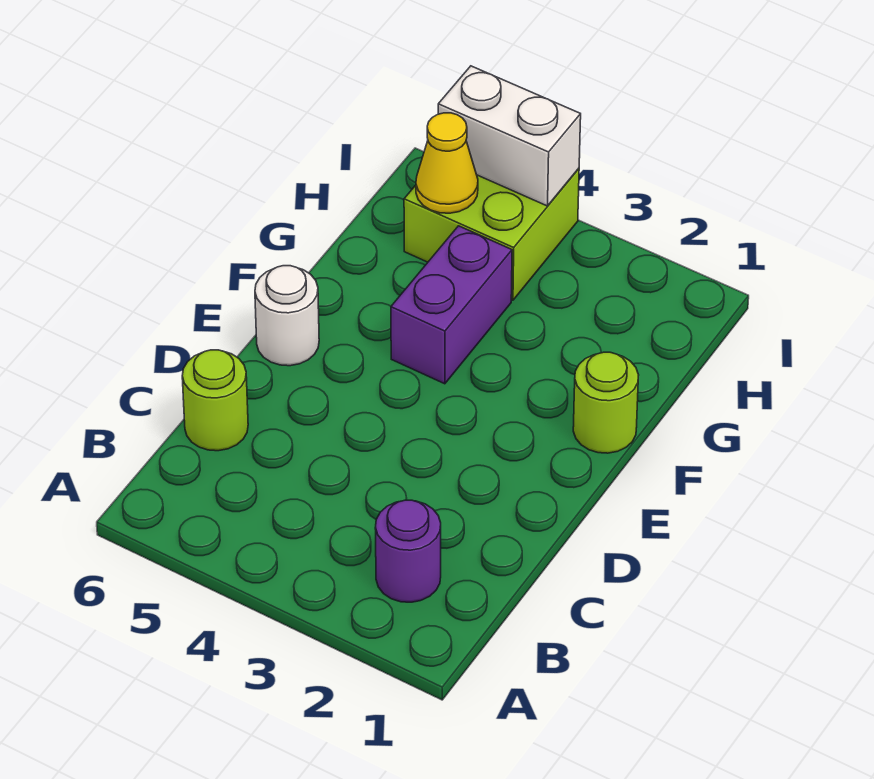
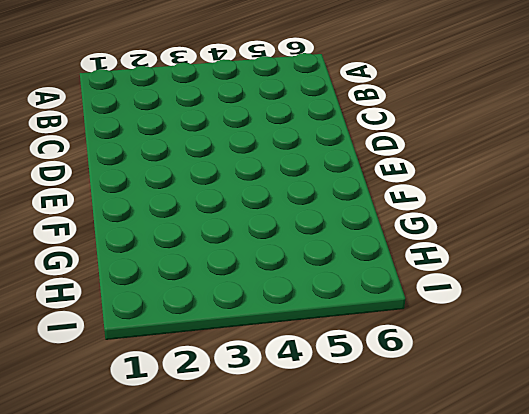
none -> purple round brick B2 level 1
none -> lime round brick C6 level 1

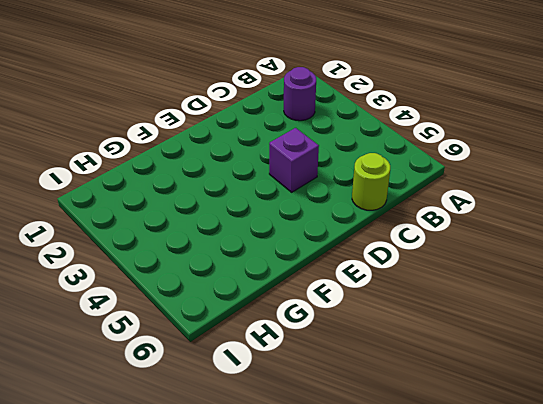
purple brick D4 level 1 -> none
none -> white round brick E6 level 1
none -> lime round brick F1 level 1

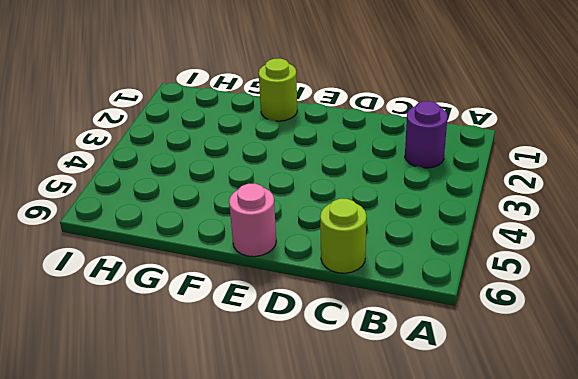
pink round brick E6 level 1 -> white round brick E6 level 1
none -> purple brick F4:G4 level 1
none -> lime brick H4:I5 level 1

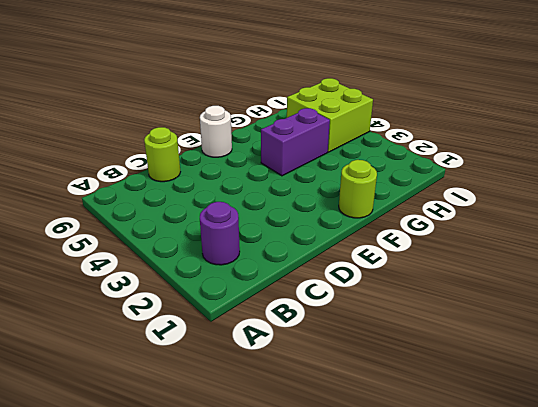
none -> yellow cone H5 level 2
none -> white brick I4:I5 level 2

